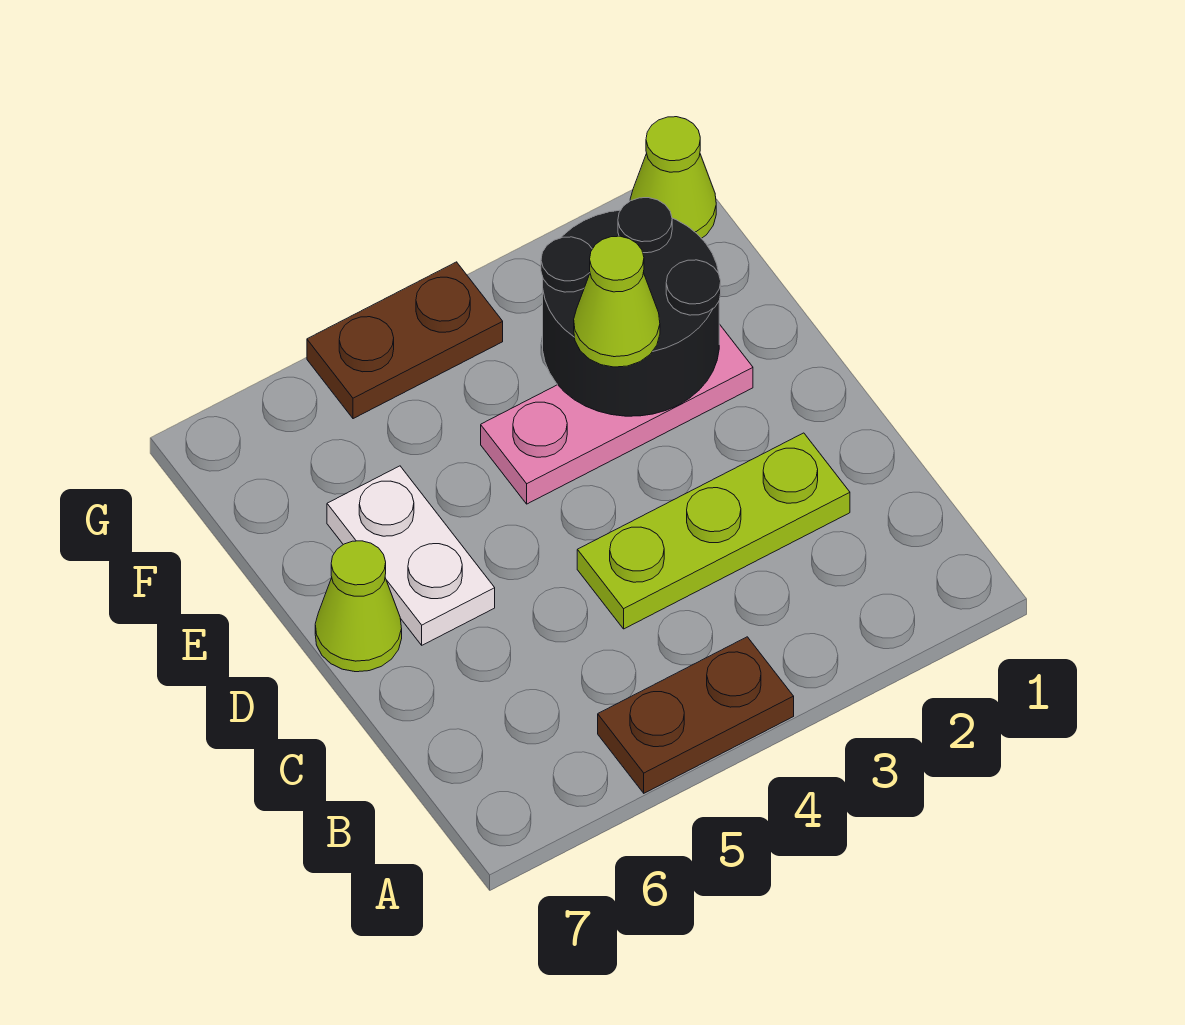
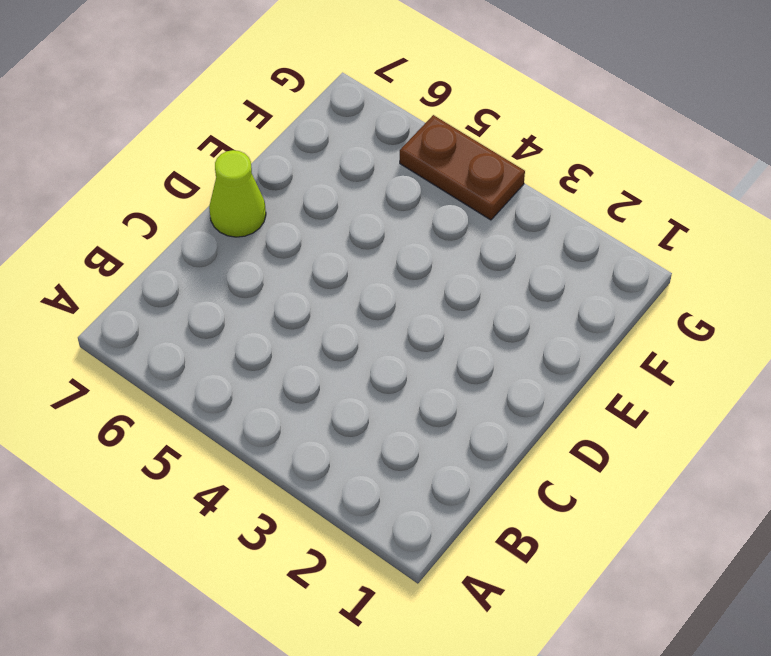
none -> brown plate A4:A5 level 1
none -> lime plate C2:C4 level 1

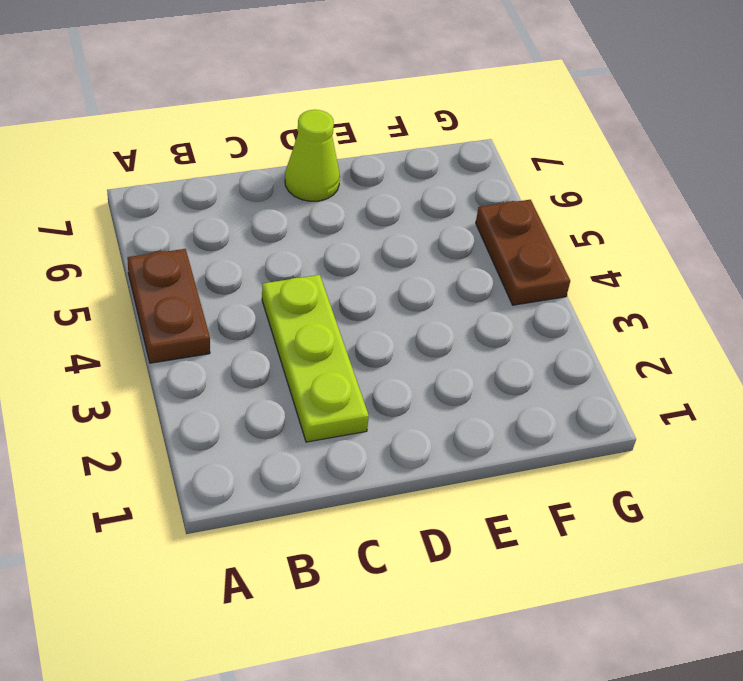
none -> white plate D6:E6 level 1
none -> pink plate E2:E4 level 1

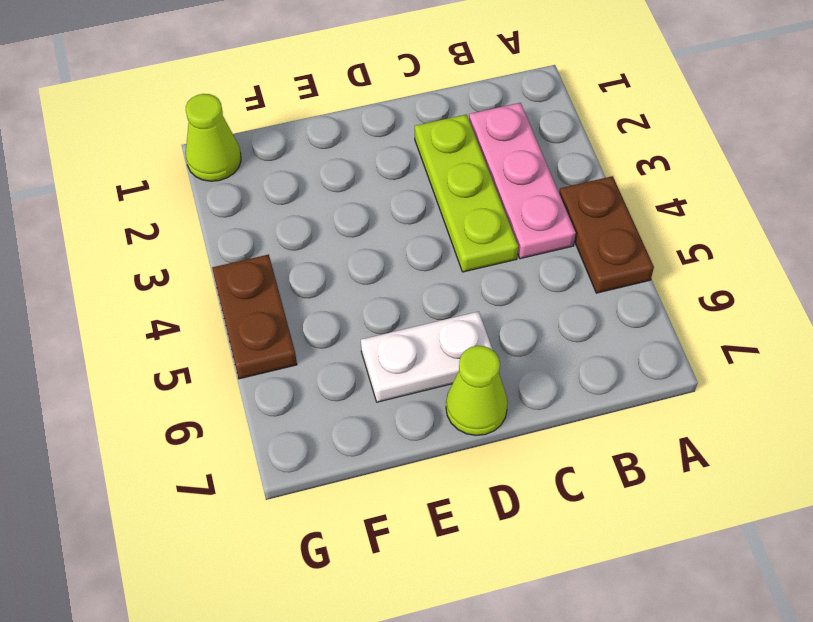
pink plate B2:B4 level 1 -> pink plate E2:E4 level 1
none -> black round brick E2:F3 level 2
none -> lime cone E3 level 3

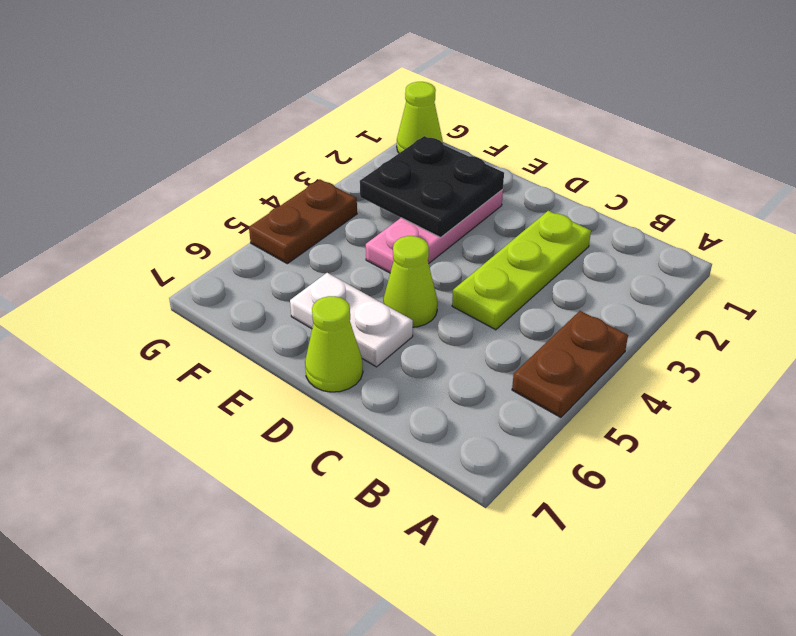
lime cone D5 level 1 -> lime cone E3 level 3
black plate E2:F3 level 2 -> black round brick E2:F3 level 2

